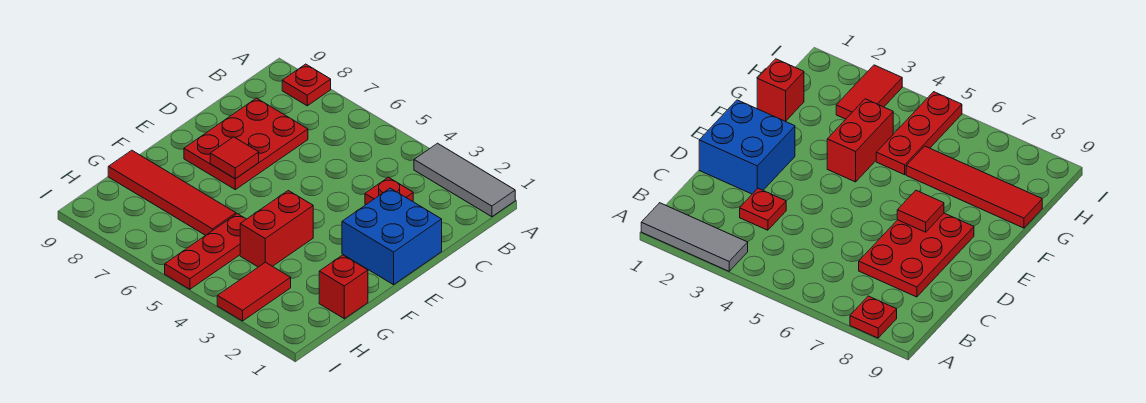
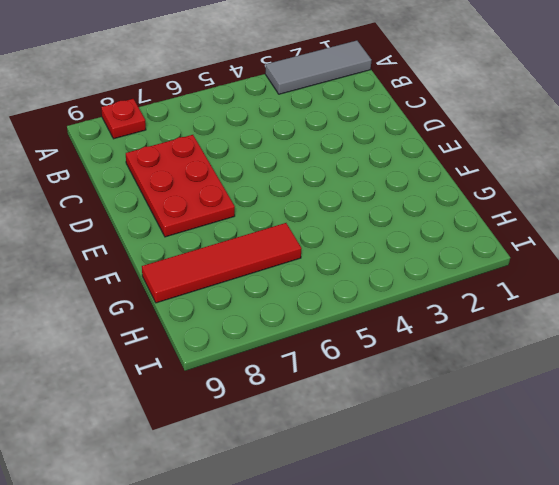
none -> red plate C3 level 1
none -> blue brick D1:E2 level 1

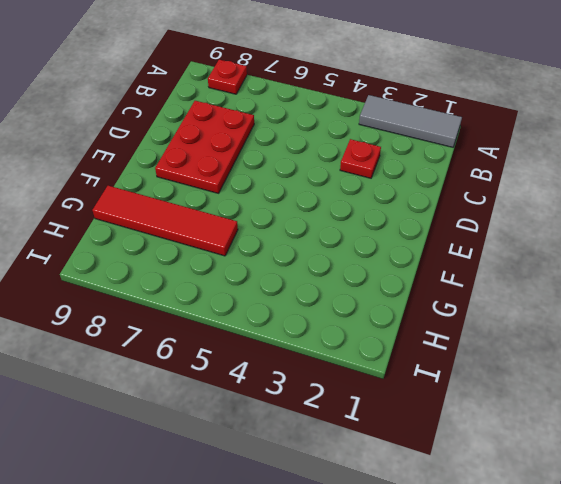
none -> blue brick D1:E2 level 1
none -> red brick F4:G4 level 1

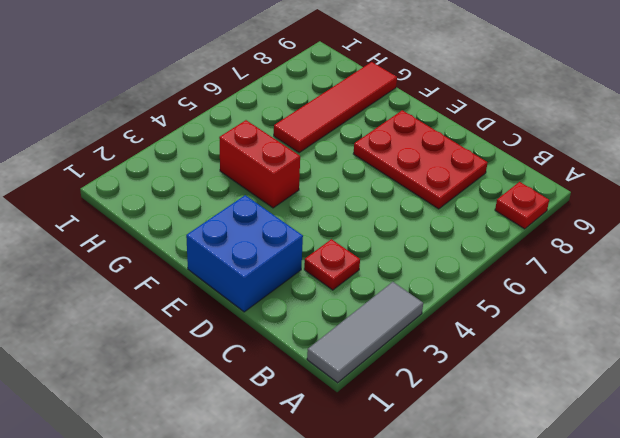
none -> red brick G1 level 1
none -> red plate G5:I5 level 1

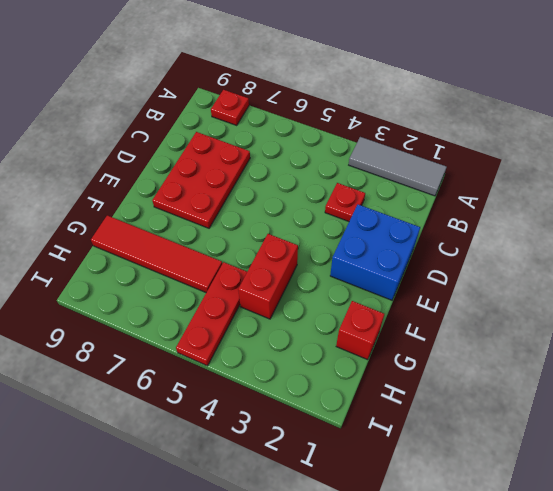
none -> red tile H3:I3 level 1
none -> red tile E7 level 2

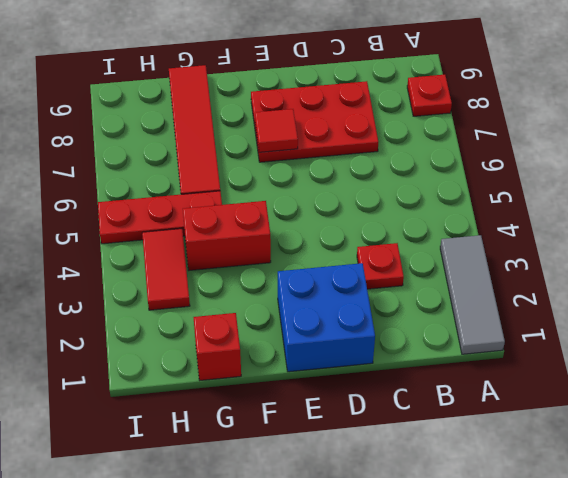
red tile H3:H4 level 1 -> red tile H3:I3 level 1

